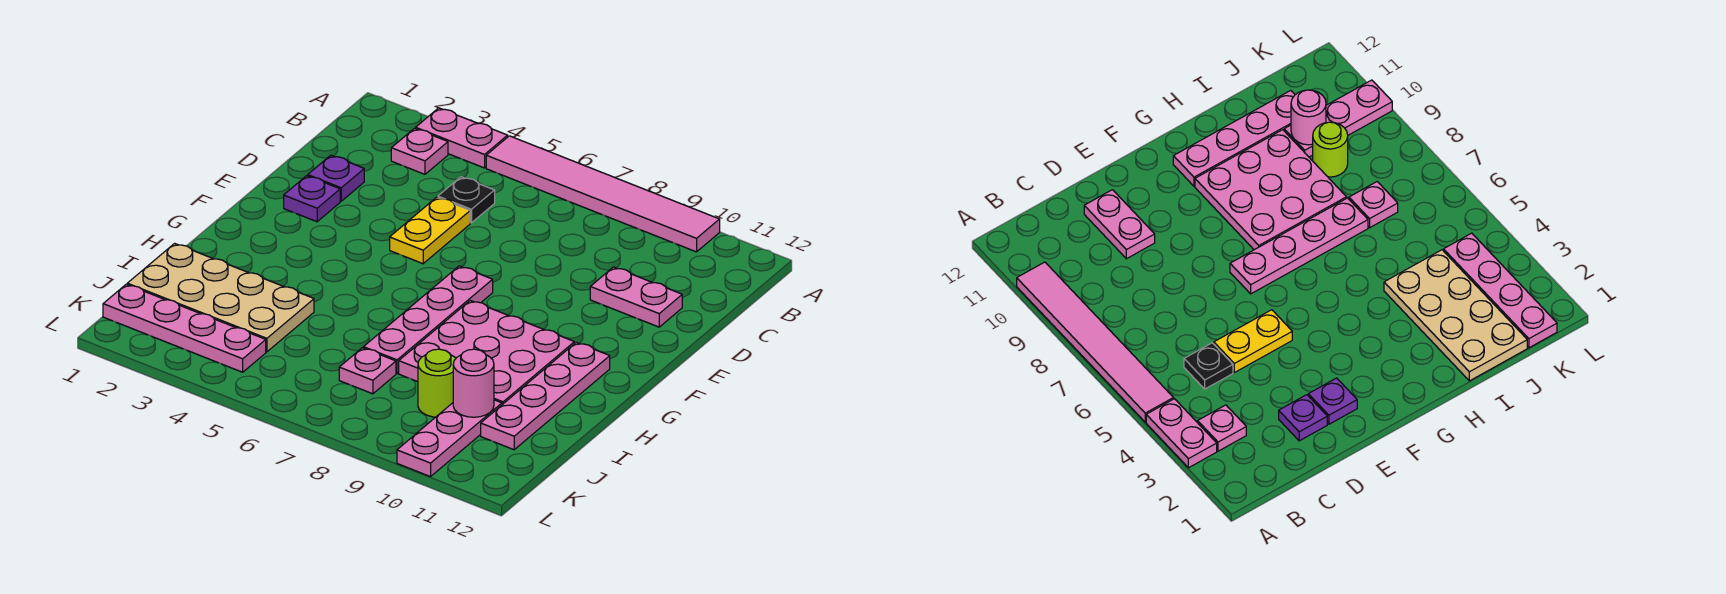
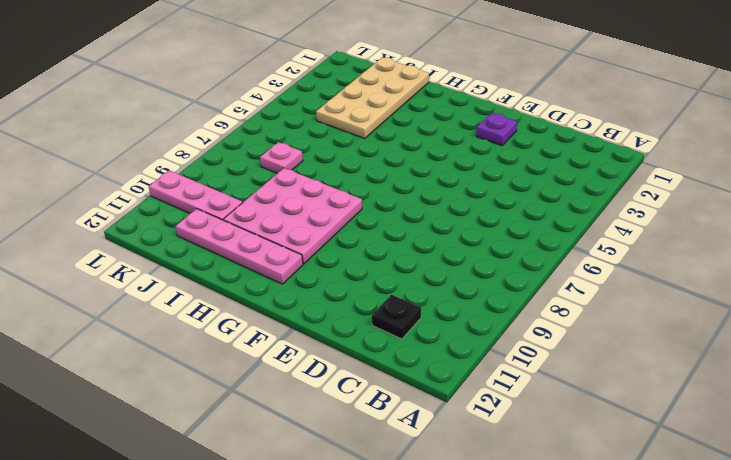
black plate C11 level 1 -> black plate C5 level 1
none -> pink plate A3:A4 level 1
none -> pink tile A5:A10 level 1
none -> pink plate B3 level 1

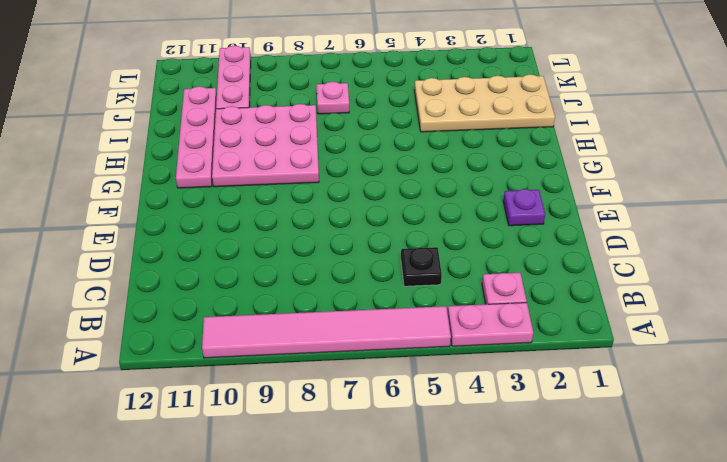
none -> purple plate D2 level 1
none -> yellow plate D5:E5 level 1
none -> pink plate D10:D11 level 1

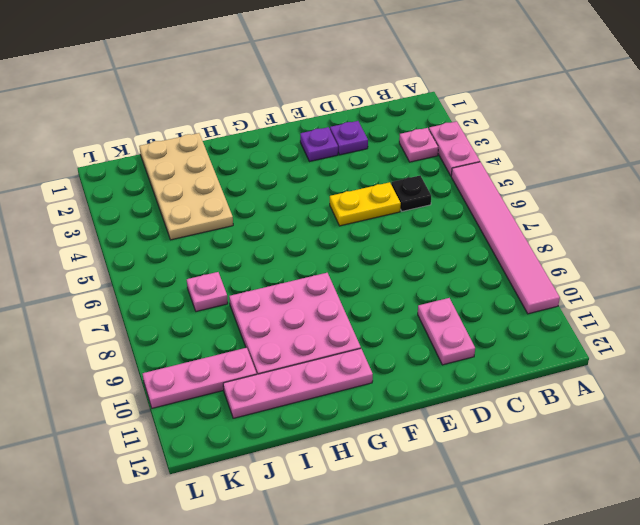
none -> pink plate F7:I7 level 1
none -> lime round brick J9 level 1
none -> pink plate K1:K4 level 1

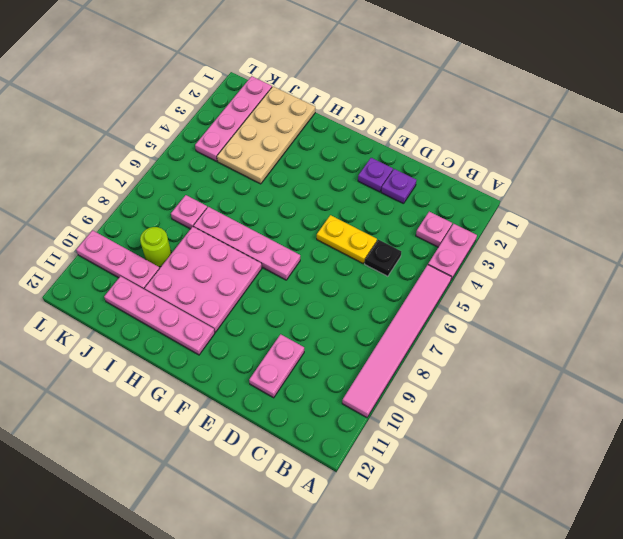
none -> pink round brick J10 level 2

